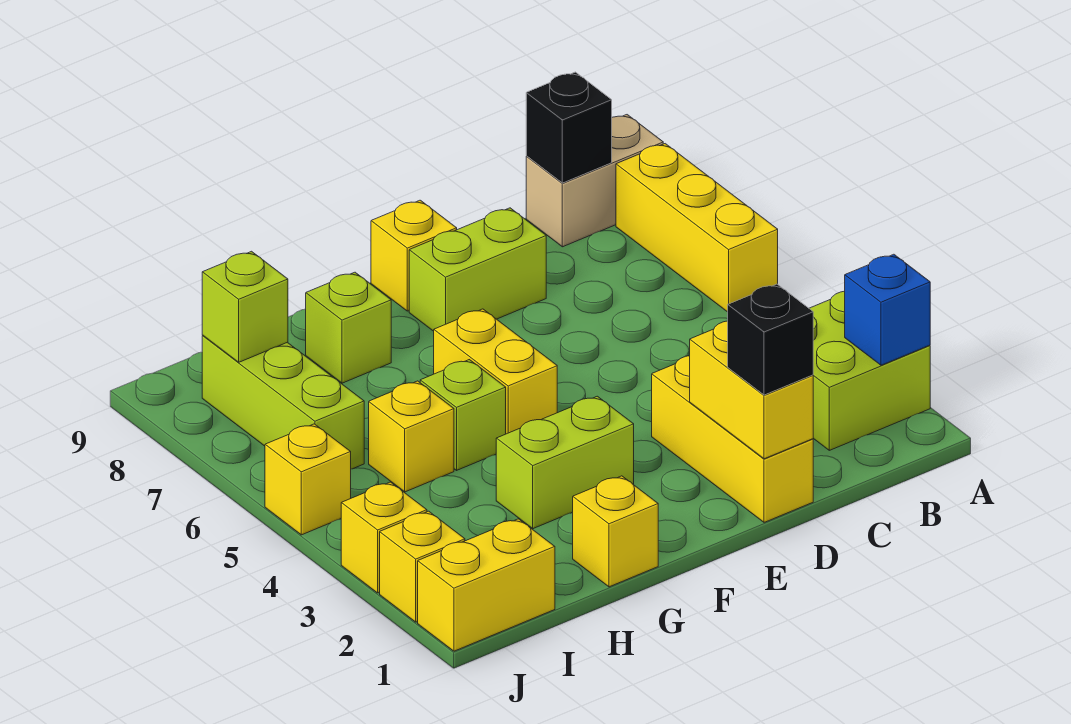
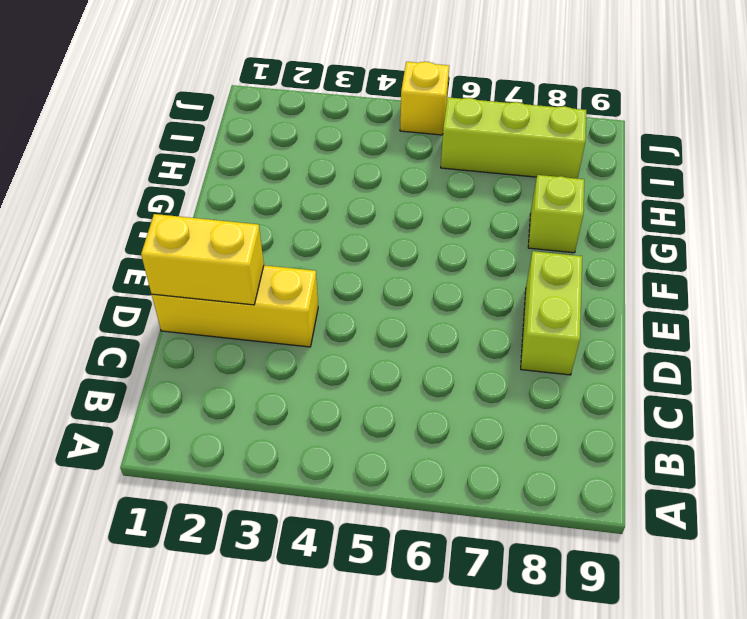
none -> lime brick A2:B3 level 1
none -> yellow brick A6:A8 level 1
none -> tan brick A9:B9 level 1

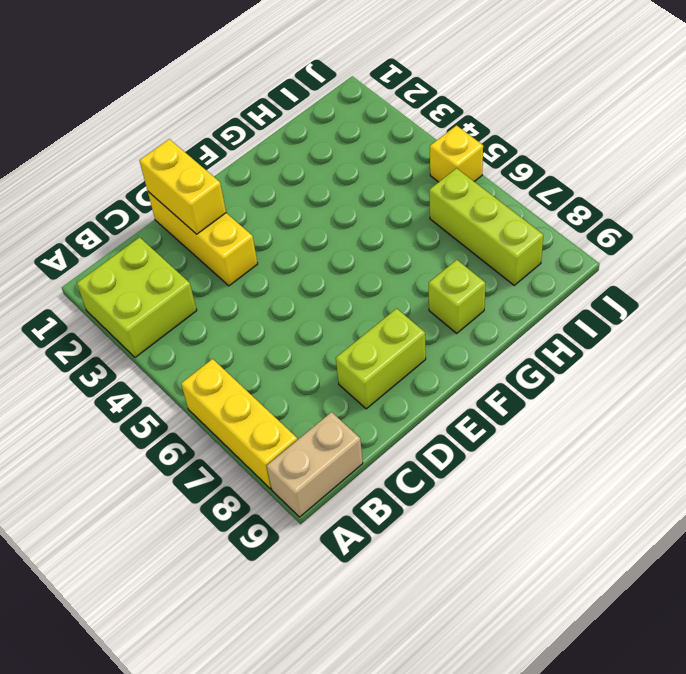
none -> yellow brick E9 level 1
none -> lime brick F3:G3 level 1
none -> yellow brick F5:F6 level 1

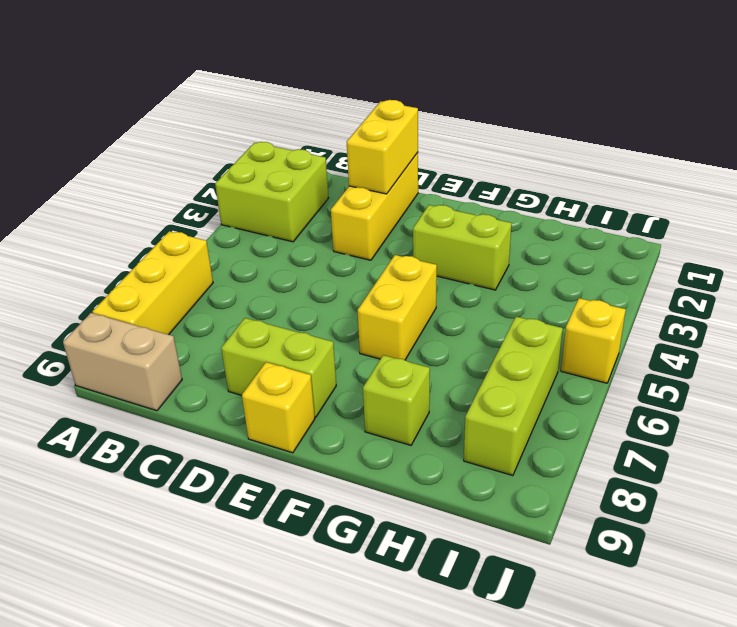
none -> yellow brick G1 level 1
none -> lime brick G5 level 1
none -> yellow brick H5 level 1

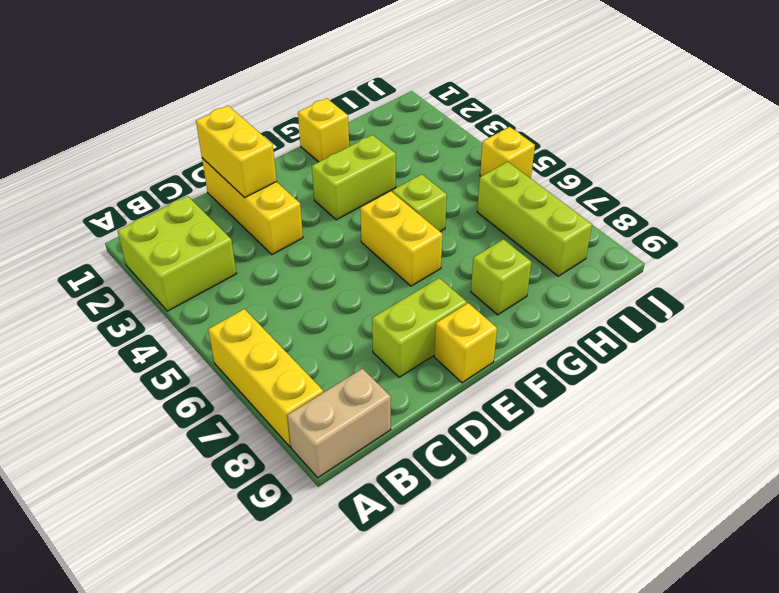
none -> yellow brick H5 level 1
none -> yellow brick I1:J1 level 1
none -> yellow brick J2 level 1

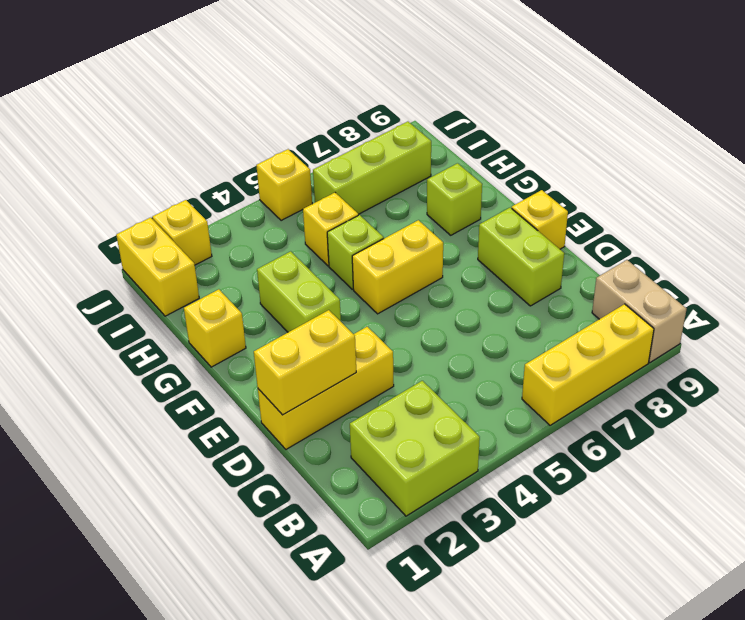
none -> yellow brick J3 level 1
none -> blue brick A2 level 2
none -> black brick B9 level 2

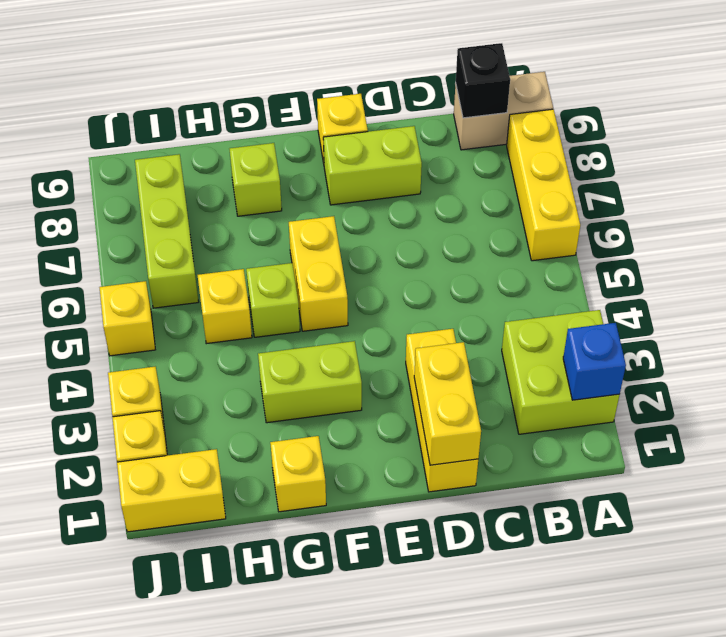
none -> lime brick I8 level 2
none -> black brick D1 level 3

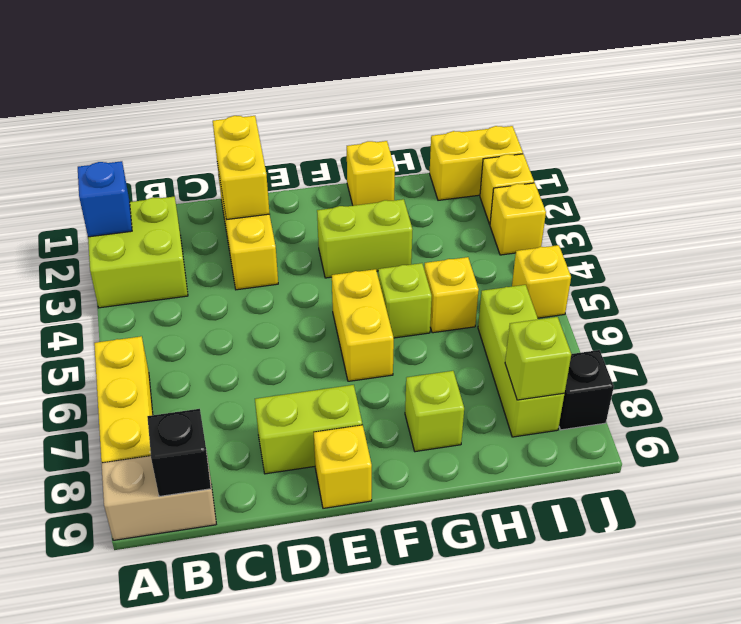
black brick J8 level 1 -> black brick D1 level 3

